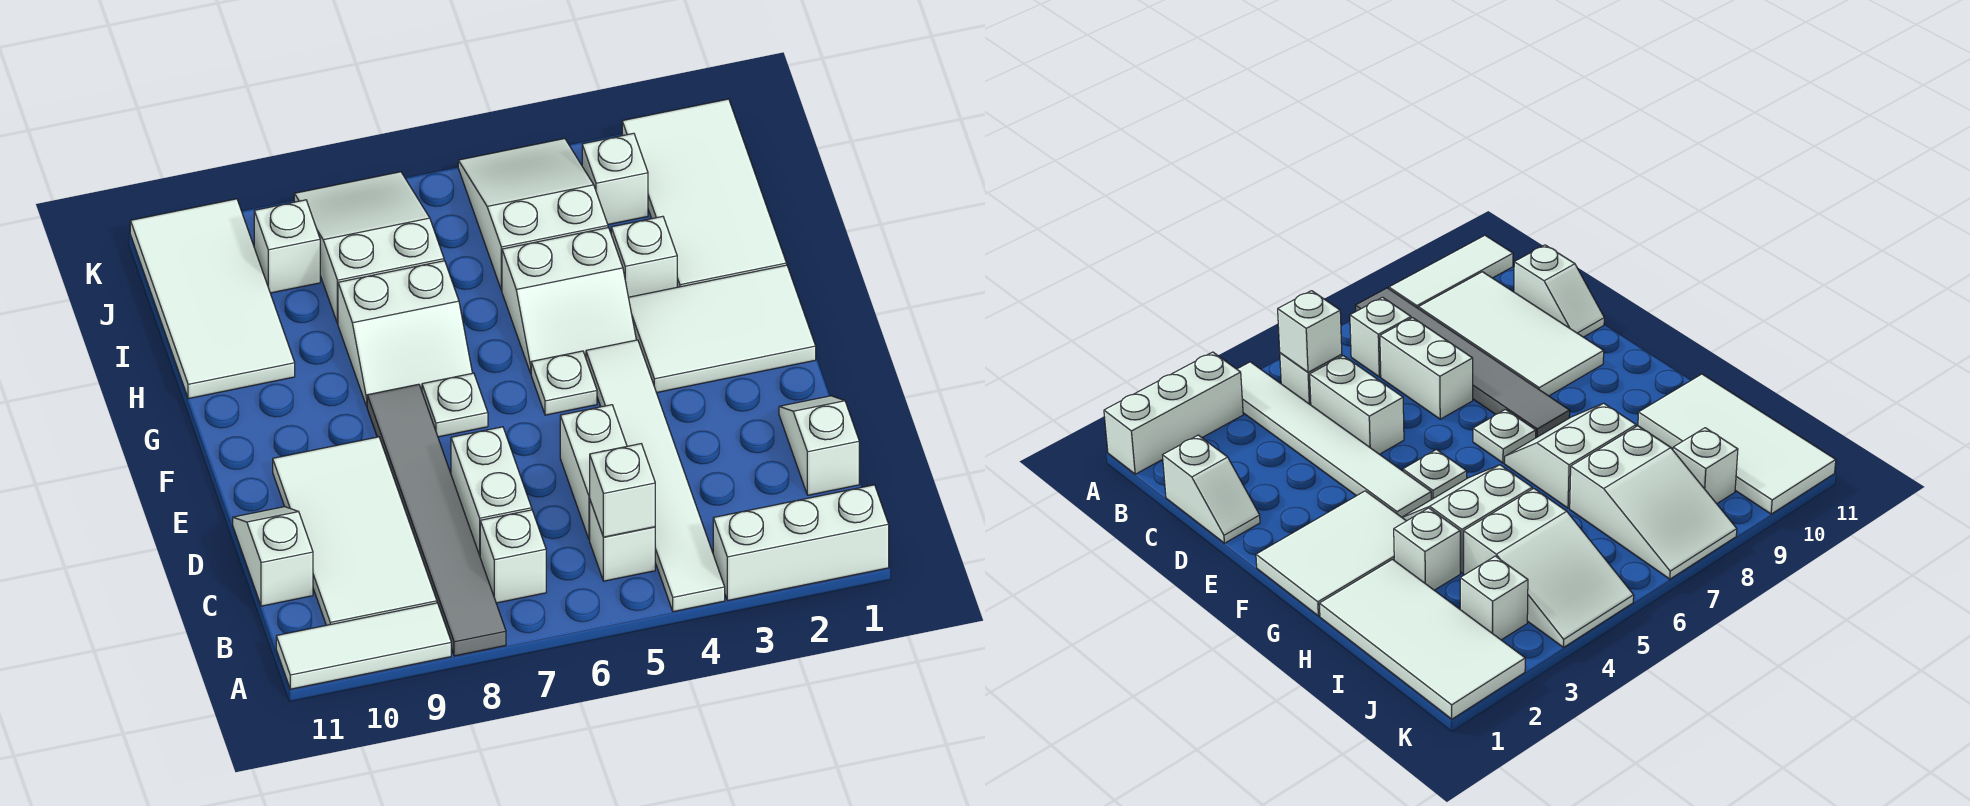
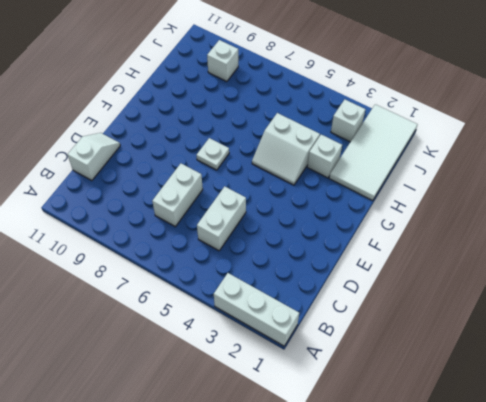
none -> white tile A4:F4 level 1
none -> grey tile A8:F8 level 1
none -> white tile A9:A11 level 1

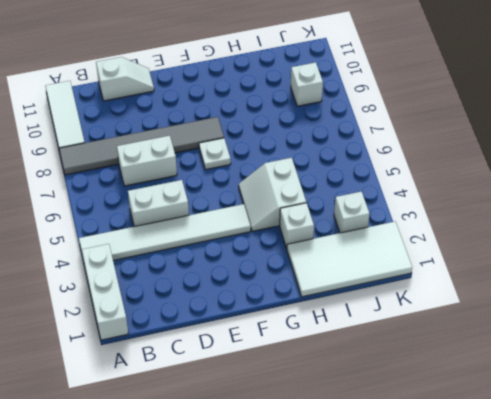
none -> white brick B5 level 1
none -> white brick B7 level 1
none -> white tile B9:E10 level 1

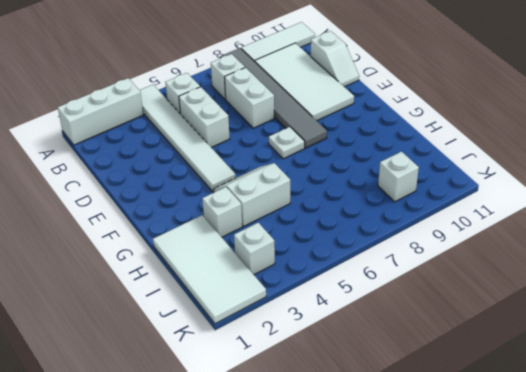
none -> white slope C1:D1 level 1 top C
none -> white tile F1:G3 level 1
none -> white plate F5 level 1

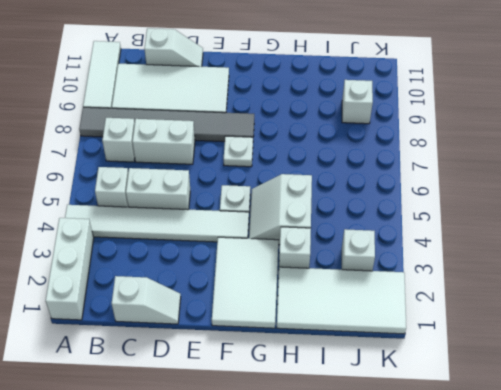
none -> white slope G7:H8 level 1 top H
none -> white tile H10:K11 level 1
none -> white slope I4:K5 level 1 top I

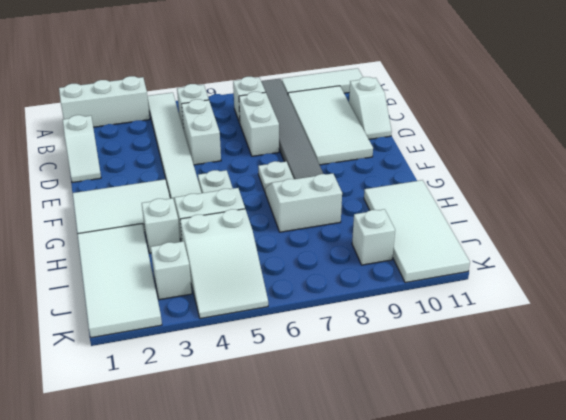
none -> white slope I7:K8 level 1 top I
none -> white brick B5 level 2

